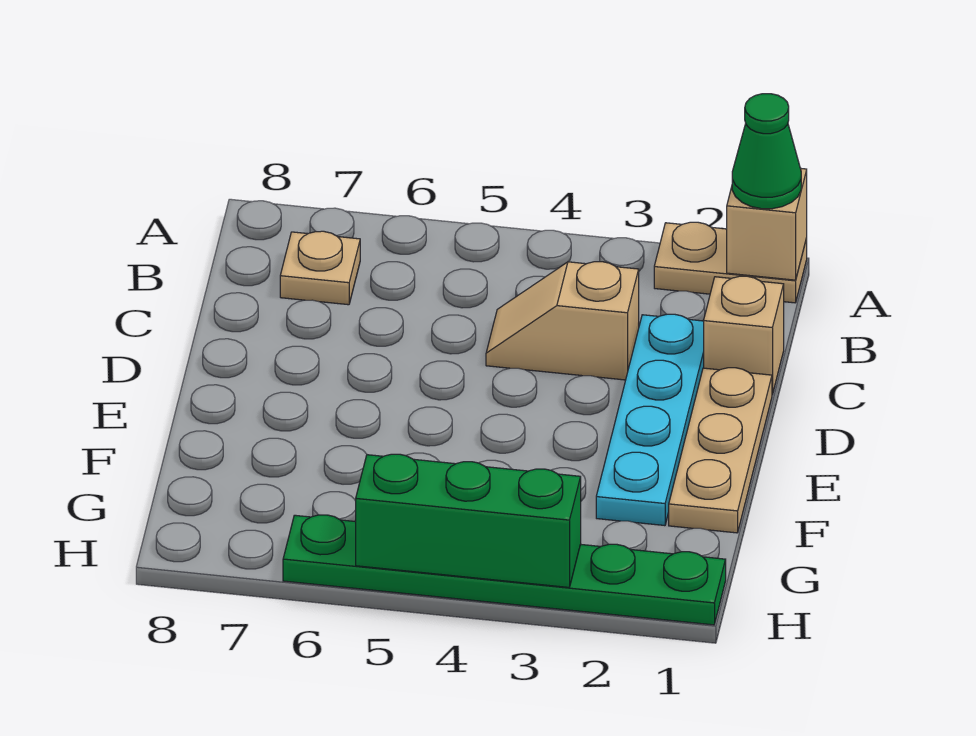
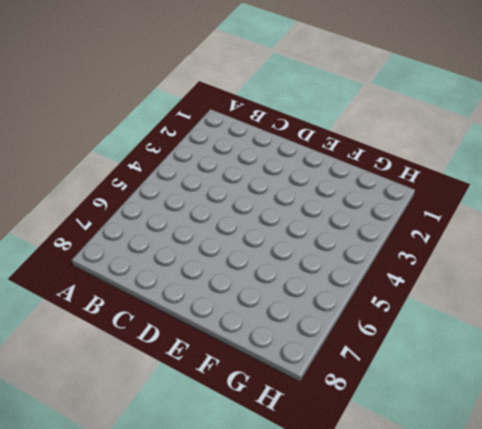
none -> tan plate A1:A2 level 1
none -> tan plate B7 level 1

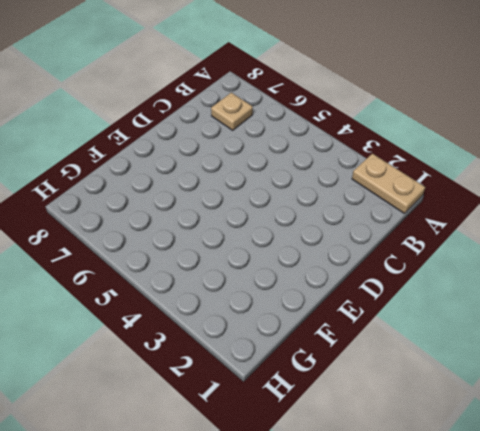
none -> tan brick C1 level 1
none -> cyan plate C2:F2 level 1

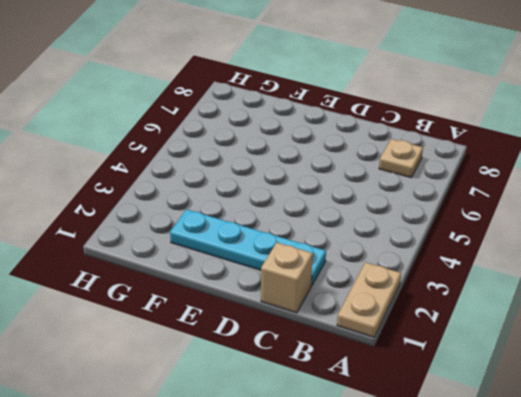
none -> tan slope C3:C4 level 1 top 3
none -> tan plate D1:F1 level 1

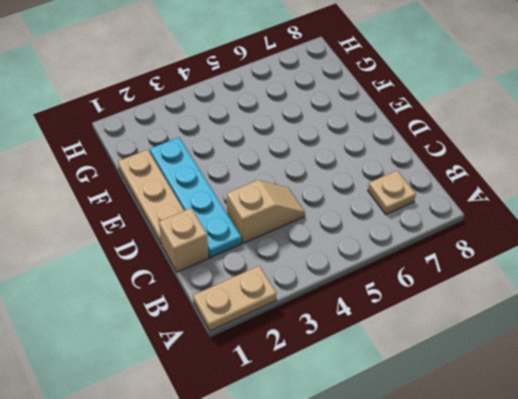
none -> green plate H1:H6 level 1
none -> tan brick A1 level 2

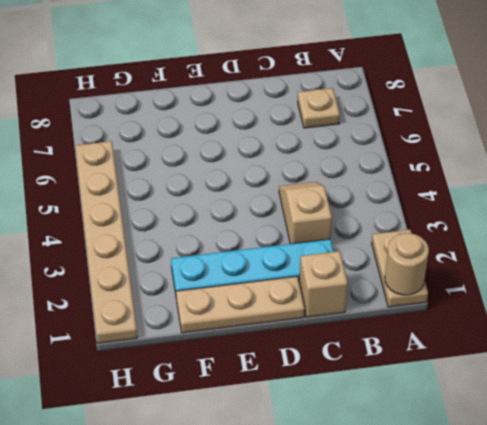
tan round brick A1 level 2 -> tan brick A1 level 2
tan plate H1:H6 level 1 -> green plate H1:H6 level 1
none -> green brick H3:H5 level 2
none -> green cone A1 level 3

